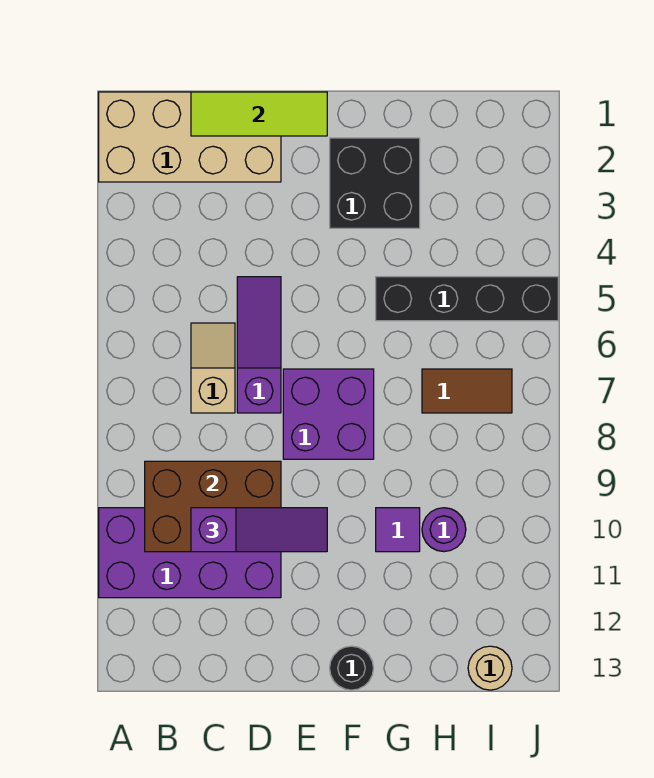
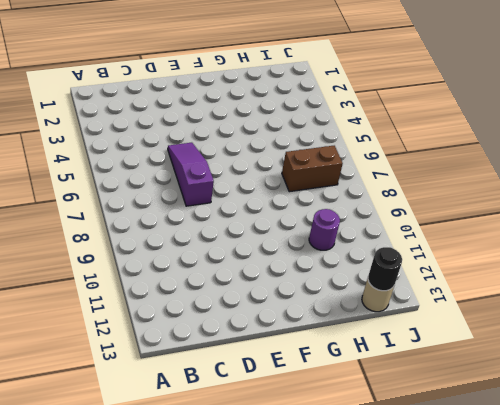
brown brick H7:I7 level 1 -> brown tile H7:I7 level 1
black round brick I13 level 2 -> black round brick F13 level 1
none -> tan brick A1:D2 level 1
none -> purple brick A10:D11 level 1
none -> tan slope C6:C7 level 1 top 7

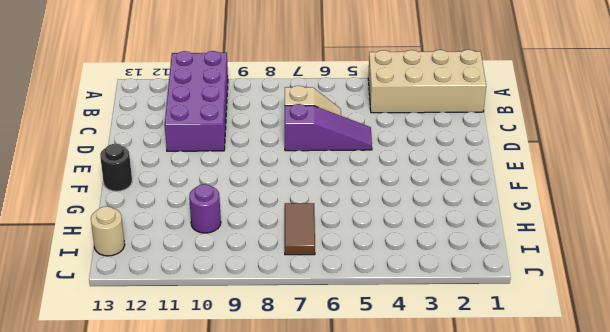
tan brick A1:B4 level 1 -> tan brick A1:D2 level 1
none -> purple brick E7:F8 level 1
none -> black brick F2:G3 level 1
none -> black brick G5:J5 level 1

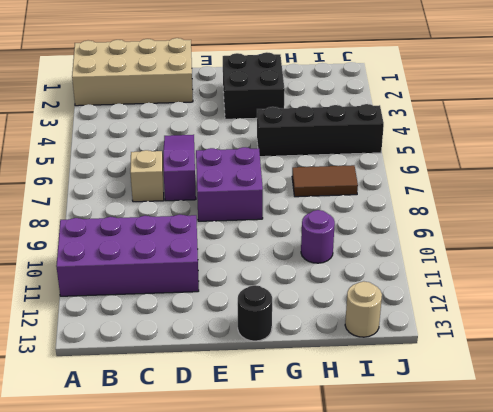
none -> purple tile G10 level 1
none -> brown brick B9:D10 level 2
none -> lime tile C1:E1 level 2

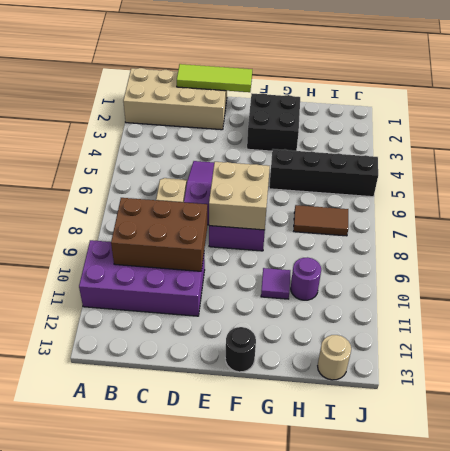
tan brick E7:F8 level 2 -> none
none -> purple slope C10:E10 level 3 top C

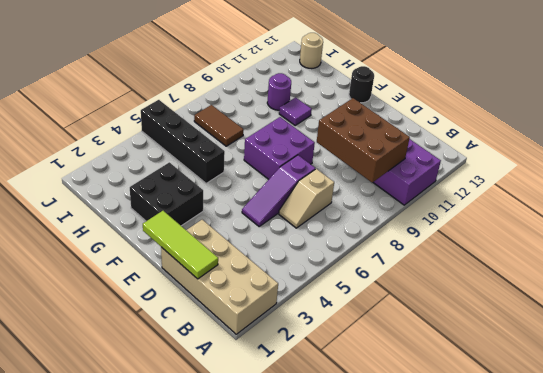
none -> purple slope C10:E10 level 3 top C

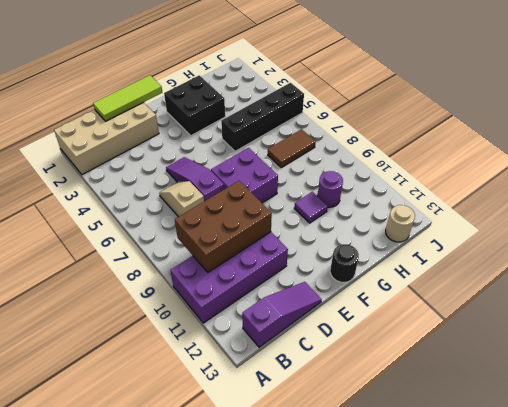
purple slope B13:D13 level 1 top B -> purple slope C10:E10 level 3 top C

